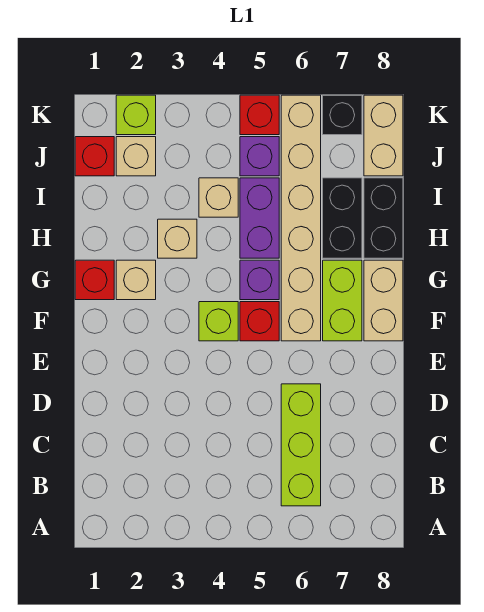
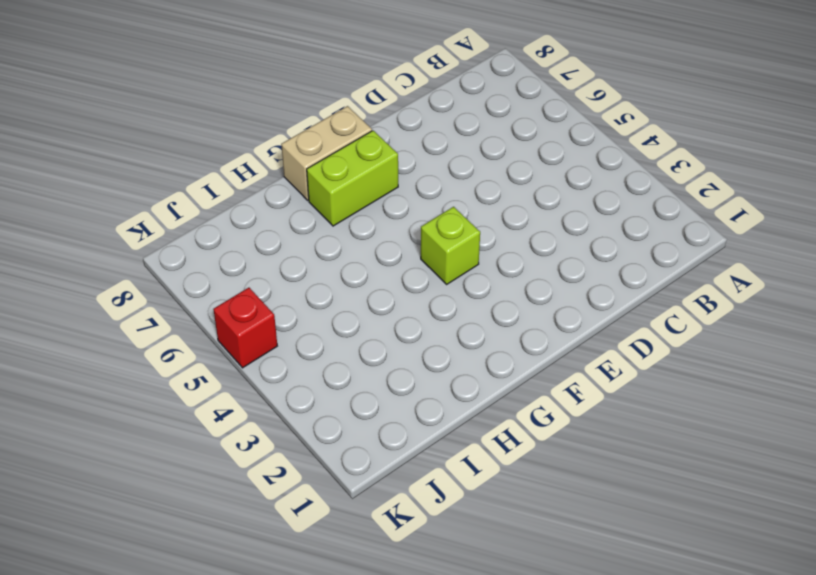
none -> lime brick B6:D6 level 1
none -> red brick F5 level 1
none -> tan brick F6:K6 level 1

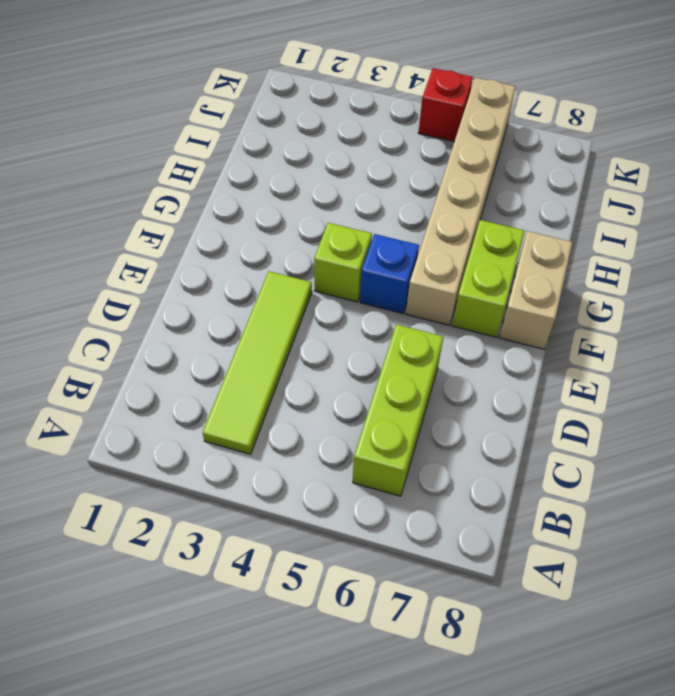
lime tile B3:E3 level 1 -> none
blue brick F5 level 1 -> red brick F5 level 1
none -> red brick G1 level 1
none -> tan brick G2 level 1
none -> purple brick G5 level 1

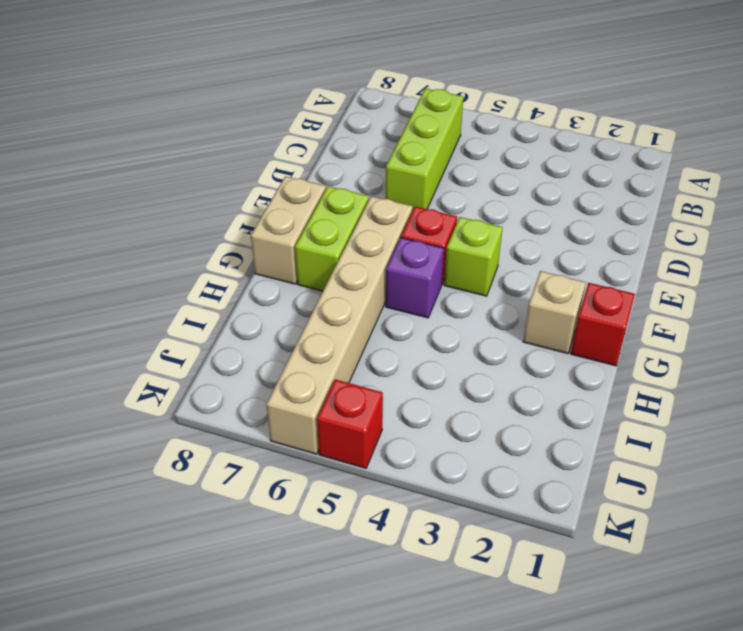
none -> tan brick H3 level 1
none -> purple brick H5:I5 level 1
none -> black brick H7:I7 level 1

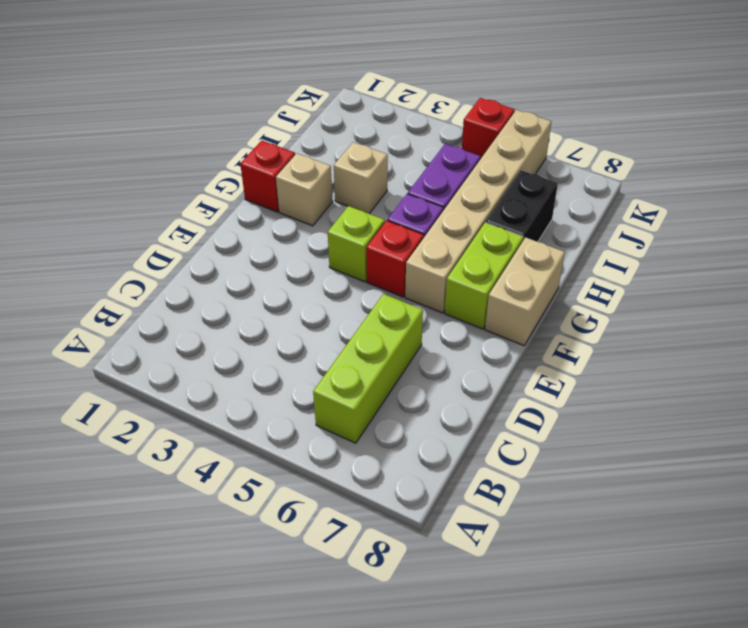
none -> black brick H8:I8 level 1
none -> tan brick I4 level 1
none -> red brick J1 level 1

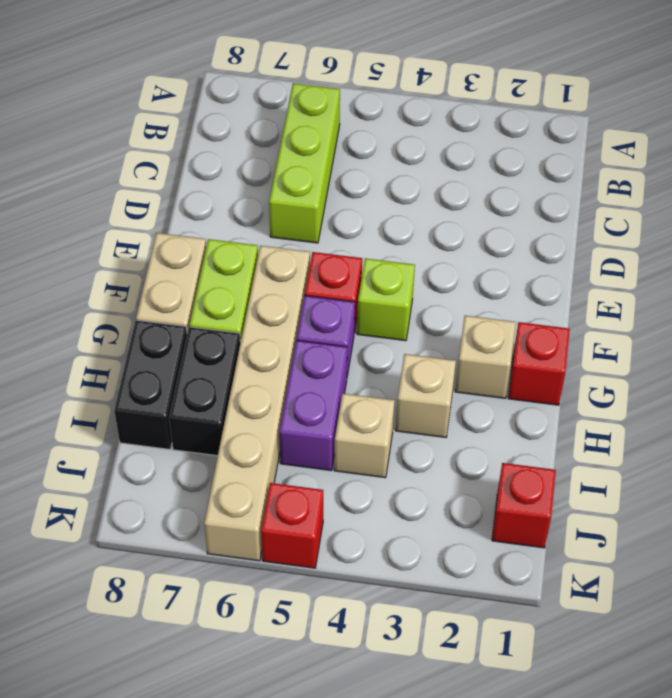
none -> tan brick J2 level 1
none -> purple brick J5 level 1
none -> tan brick J8:K8 level 1

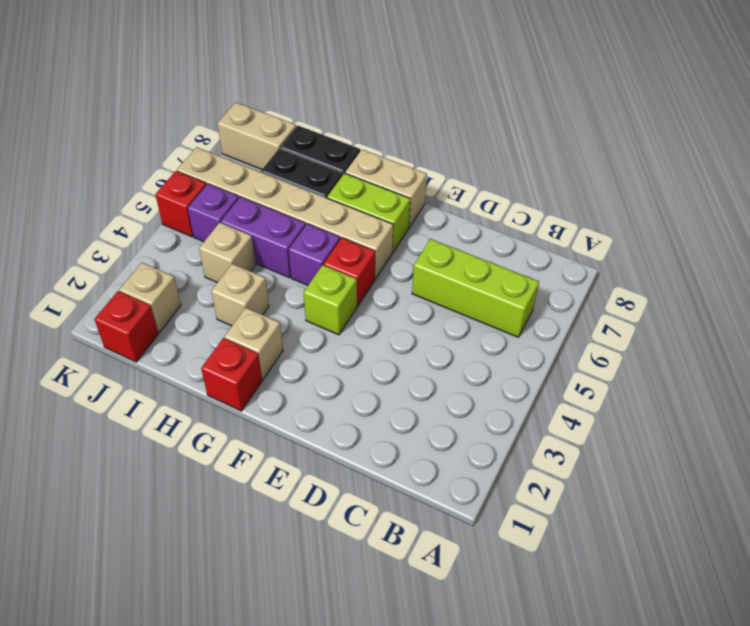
none -> lime brick K2 level 1
none -> black brick K7 level 1

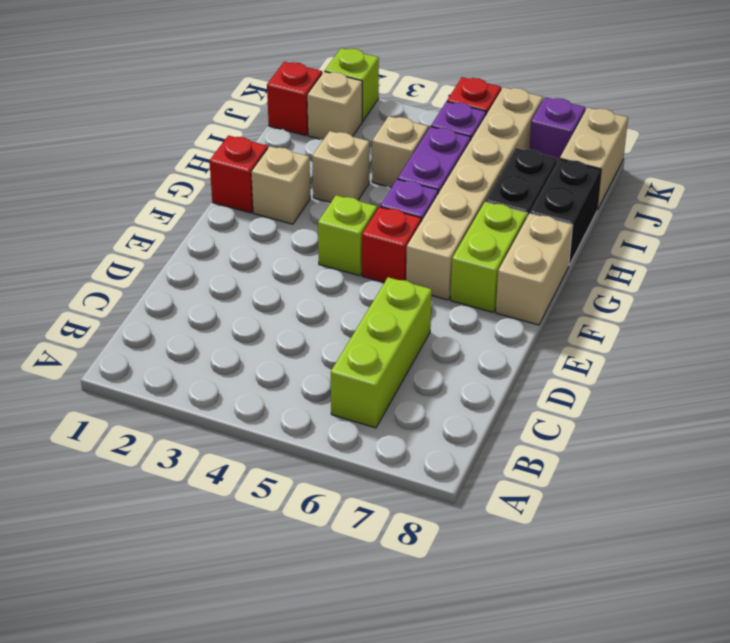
purple brick K7 level 1 -> black brick K7 level 1

